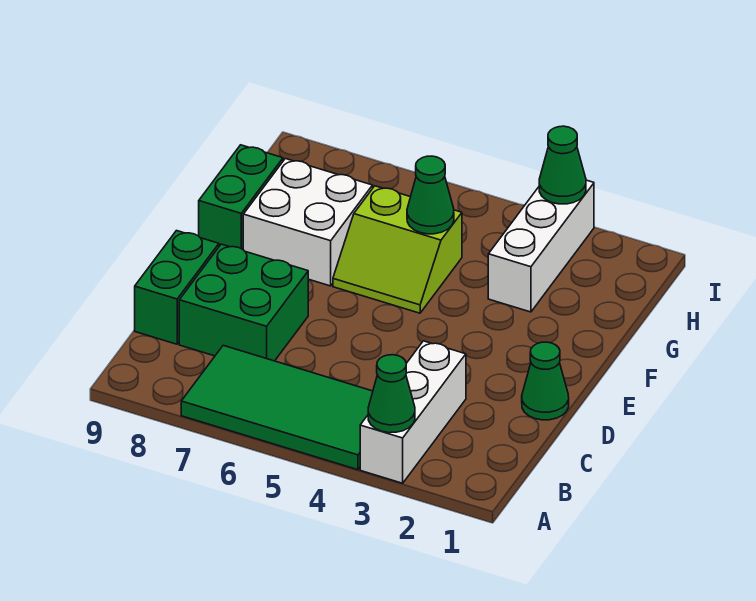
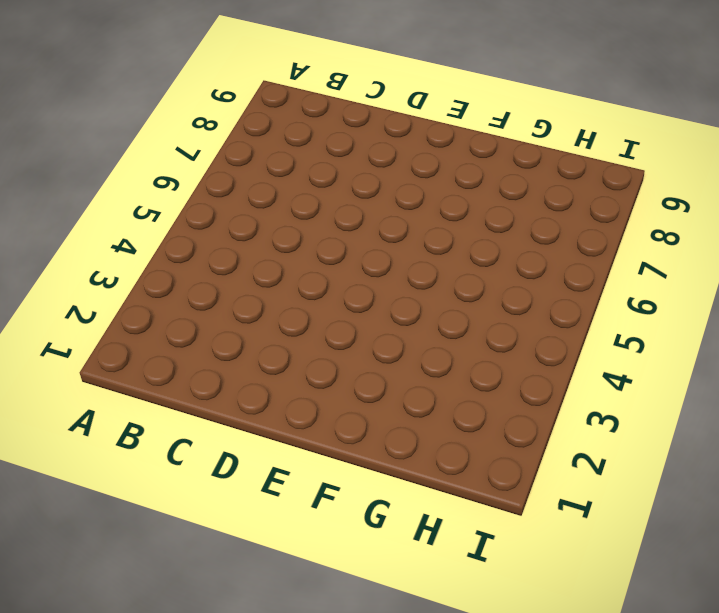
none -> white brick A3:C3 level 1
none -> green tile A4:B7 level 1
none -> green brick C7:D8 level 1

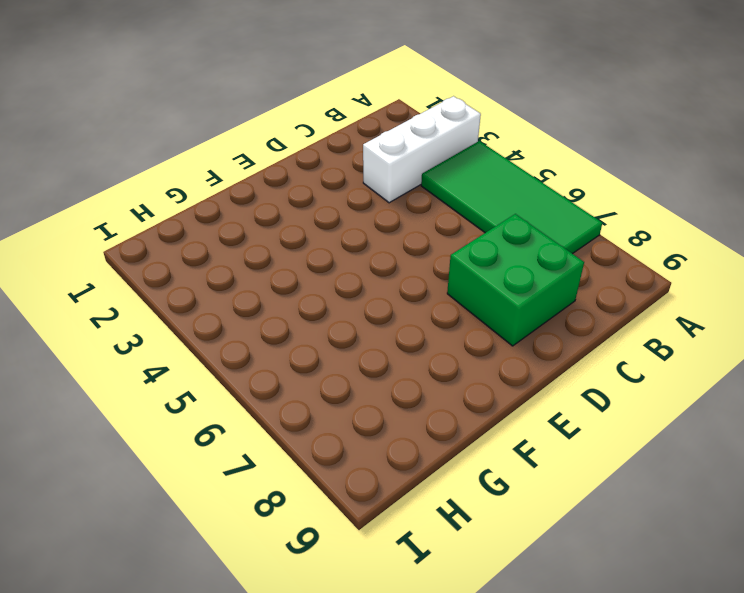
none -> green brick C9:D9 level 1
none -> green cone D1 level 1
none -> lime slope F5:G6 level 1 top G

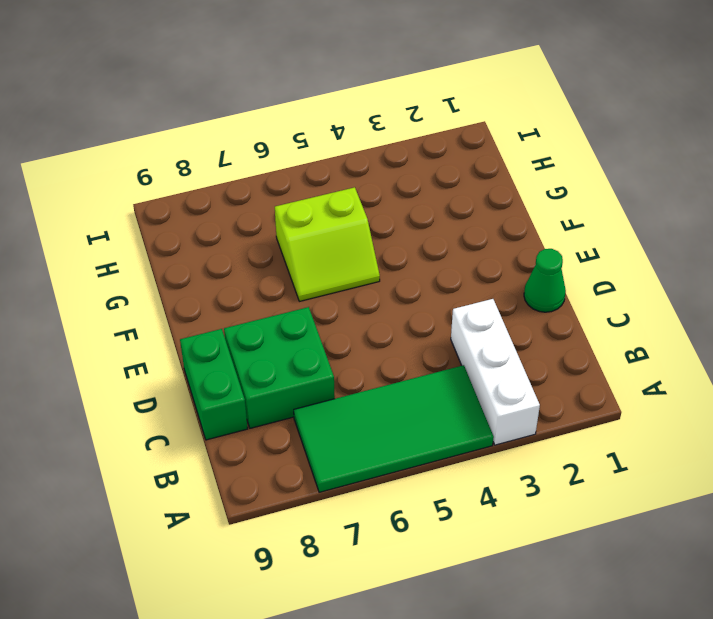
none -> white brick F7:G8 level 1
none -> green brick F9:G9 level 1
none -> white brick G3:I3 level 1

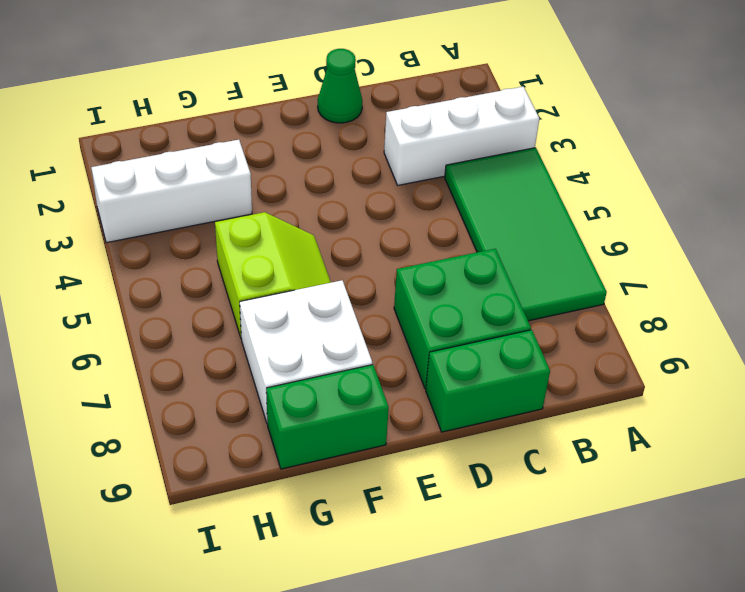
none -> green cone A3 level 2
none -> green cone G5 level 2
none -> green cone I3 level 2

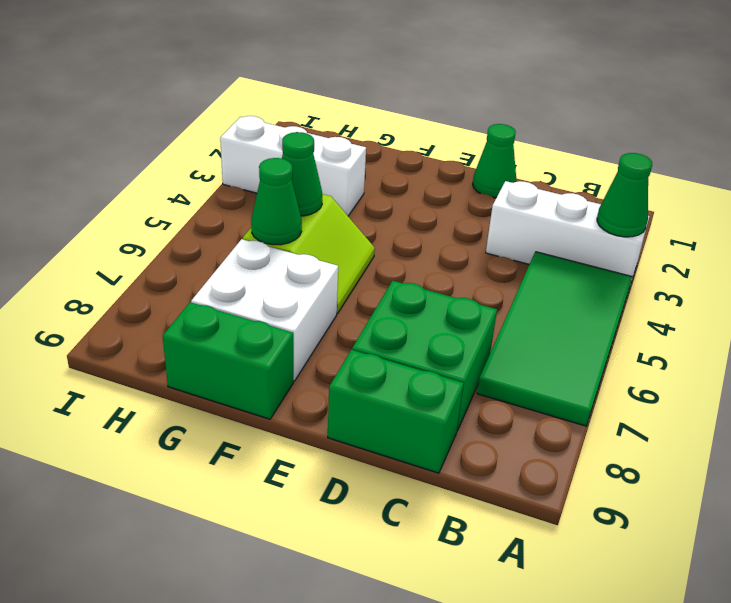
green cone G6 level 2 -> green cone I3 level 2

